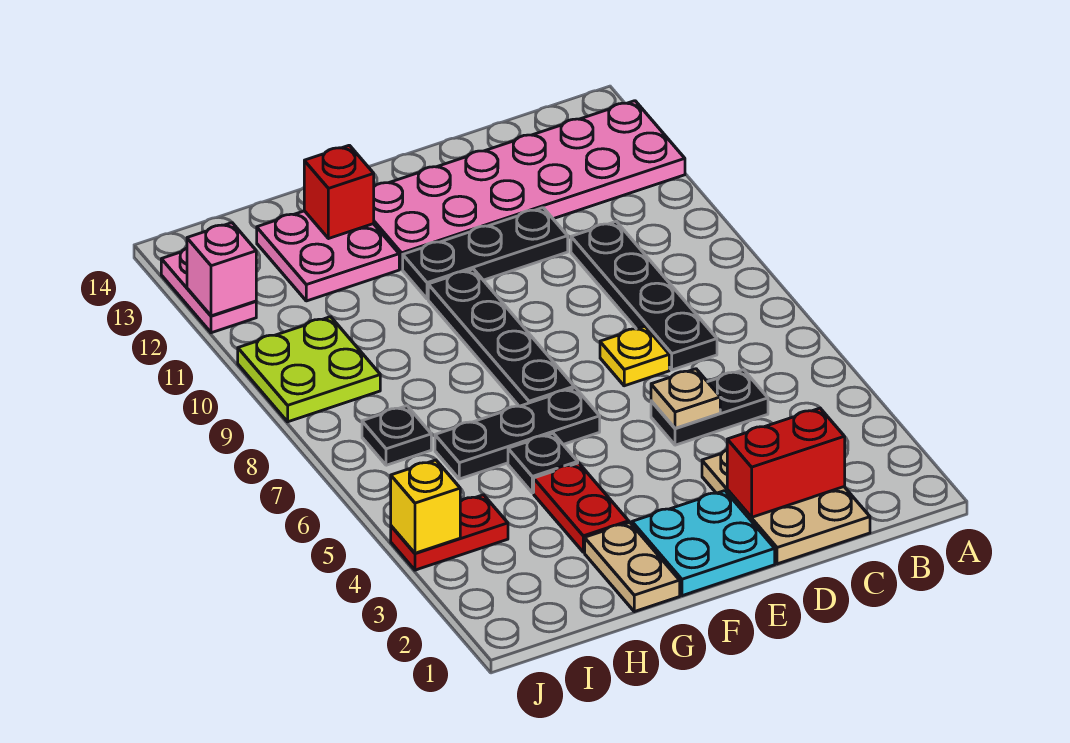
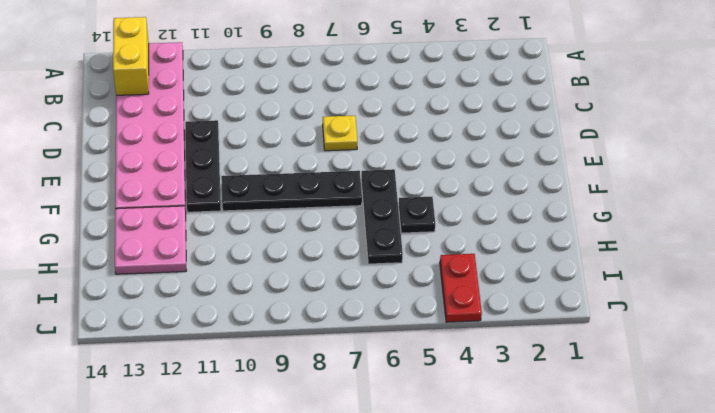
yellow brick A13:B13 level 2 -> none
none -> tan plate C1:D3 level 1
none -> black plate C5:D5 level 1
none -> black plate C7:C10 level 1

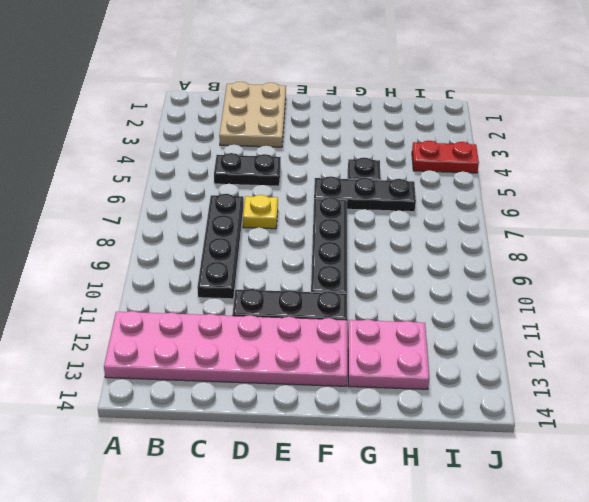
none -> cyan plate E1:F2 level 1
none -> tan plate G1:G2 level 1
none -> red plate G3:G4 level 1

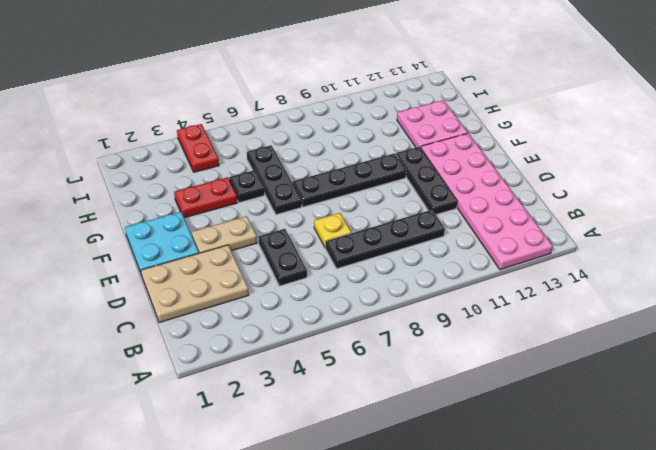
tan plate E3:E4 level 1 -> tan plate G1:G2 level 1
none -> black plate I7 level 1
none -> lime plate I9:J10 level 1
none -> pink plate J12:J13 level 1

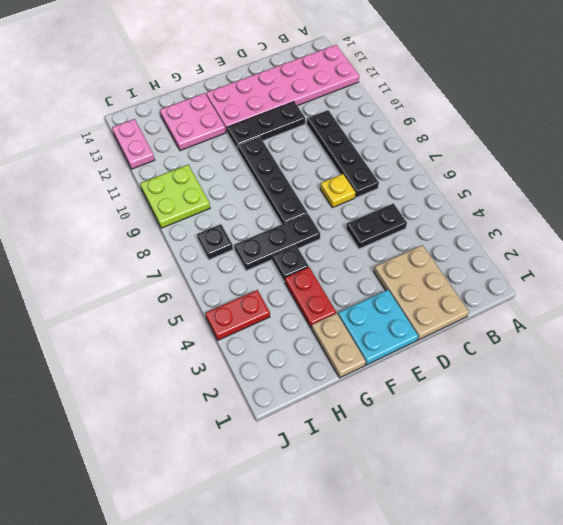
none -> red brick C2:D2 level 2
none -> tan plate D5 level 2
none -> red brick G13 level 2

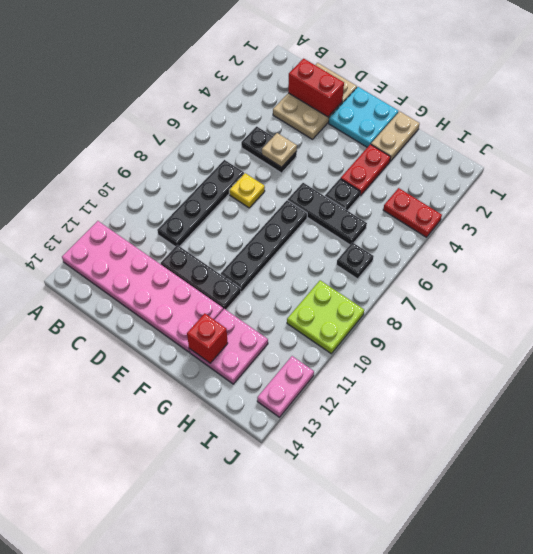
none -> yellow brick J4 level 2
none -> pink brick J12 level 2

